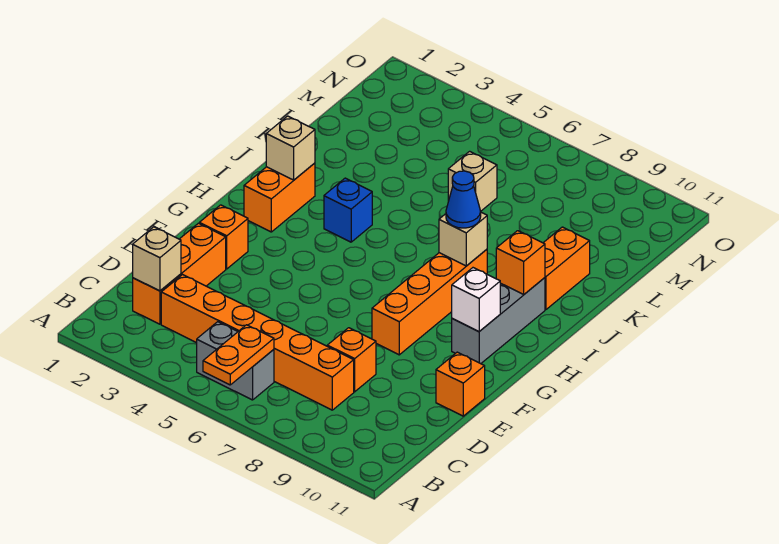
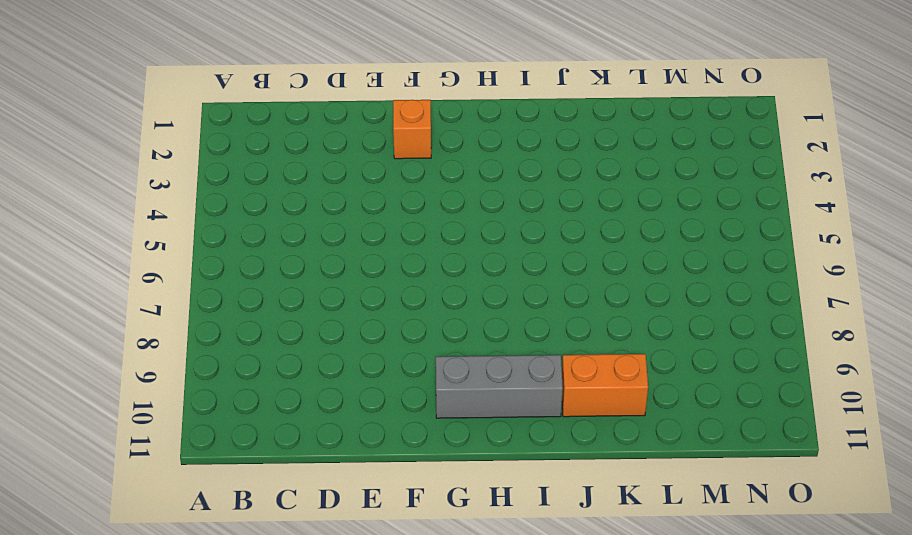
none -> grey brick B5:B6 level 1
none -> orange brick C2:E2 level 1
none -> orange brick C3:C8 level 1

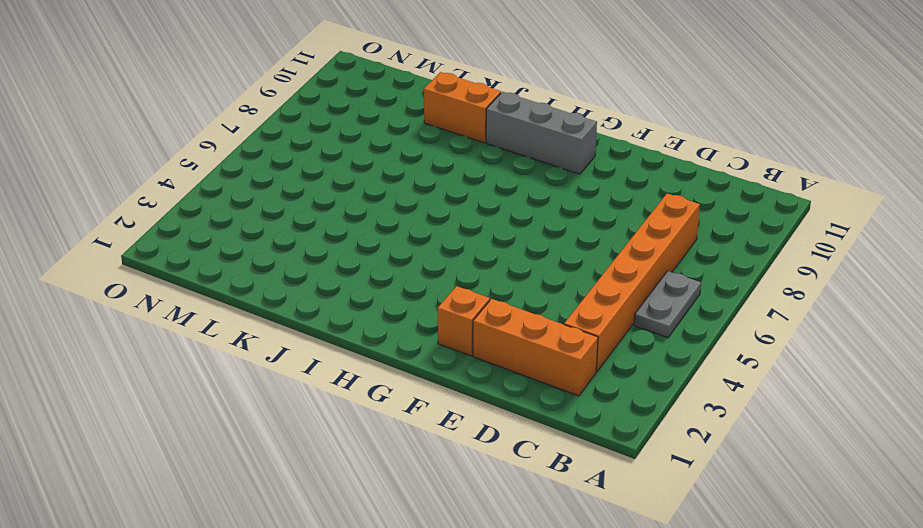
grey plate B5:B6 level 1 -> grey brick B5:B6 level 1
none -> orange brick D8 level 1
none -> orange brick E11 level 1
none -> orange brick F8:I8 level 1

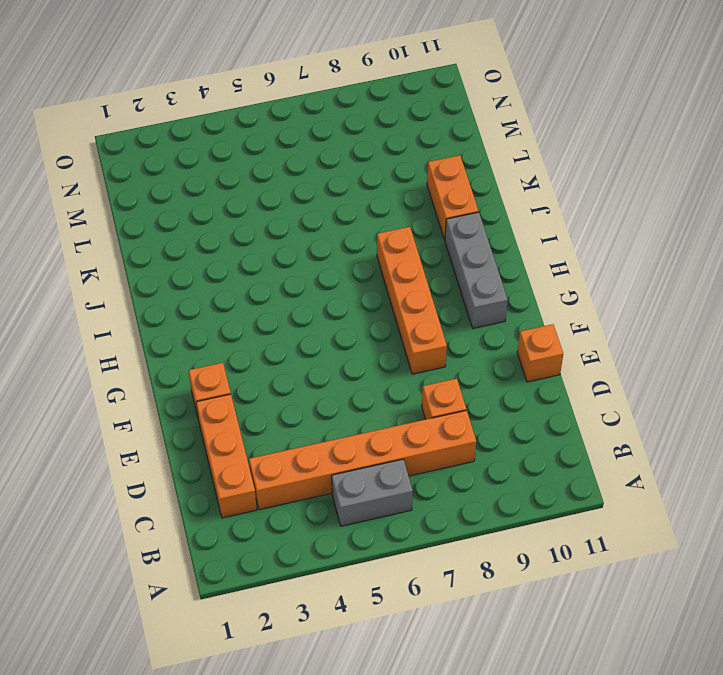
none -> orange brick H2:I2 level 1
none -> blue brick I4 level 1
none -> tan brick L6 level 1

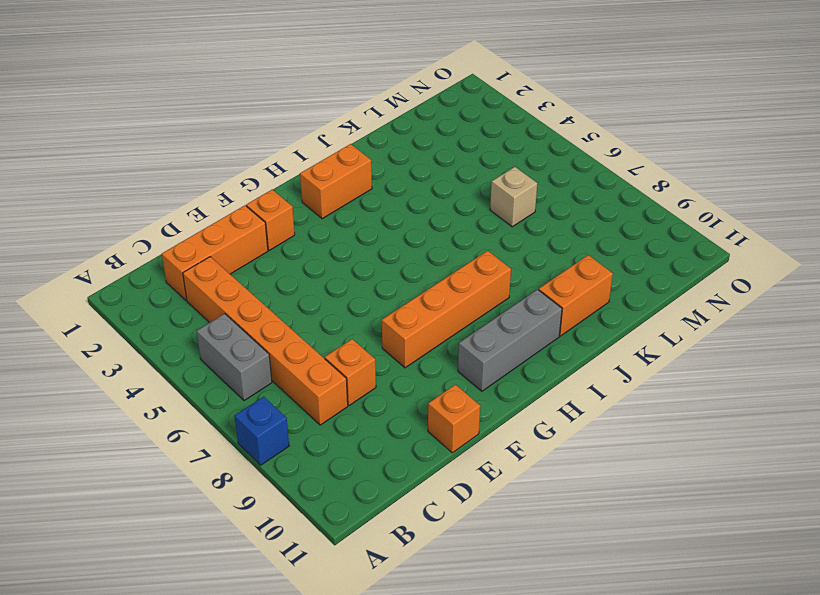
blue brick A8 level 1 -> blue brick I4 level 1
none -> orange plate A6:B6 level 2
none -> tan brick C2 level 2
none -> white brick G10 level 2

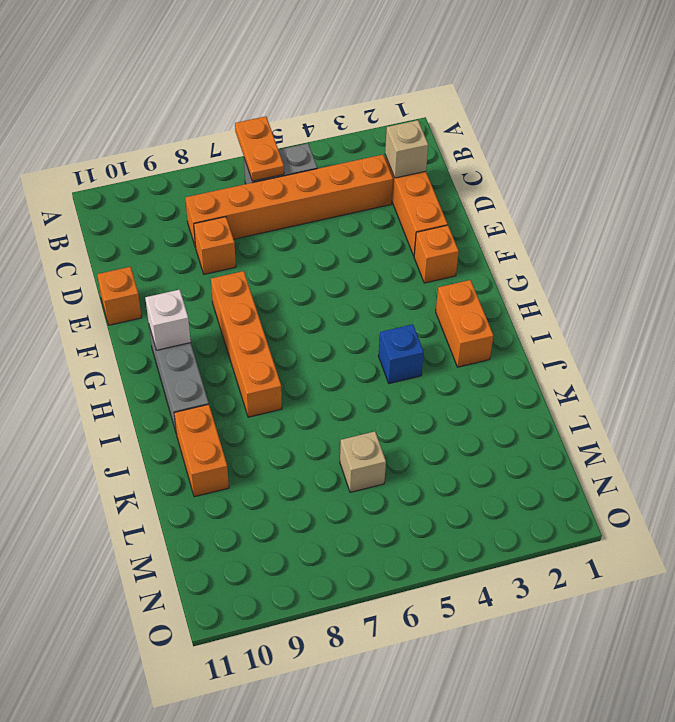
none -> tan brick I2 level 2
none -> tan brick I8 level 2
none -> orange brick I10 level 2

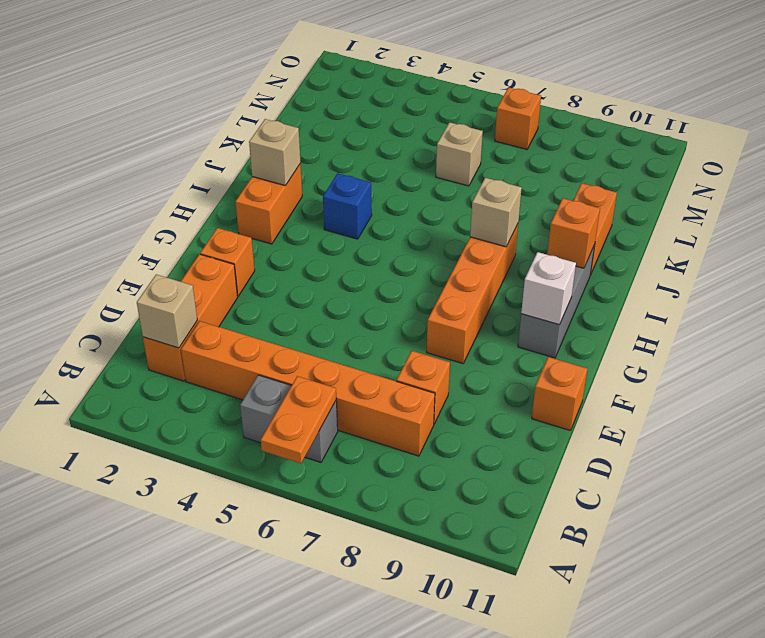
orange brick N7 level 1 -> none
none -> blue cone I8 level 3

